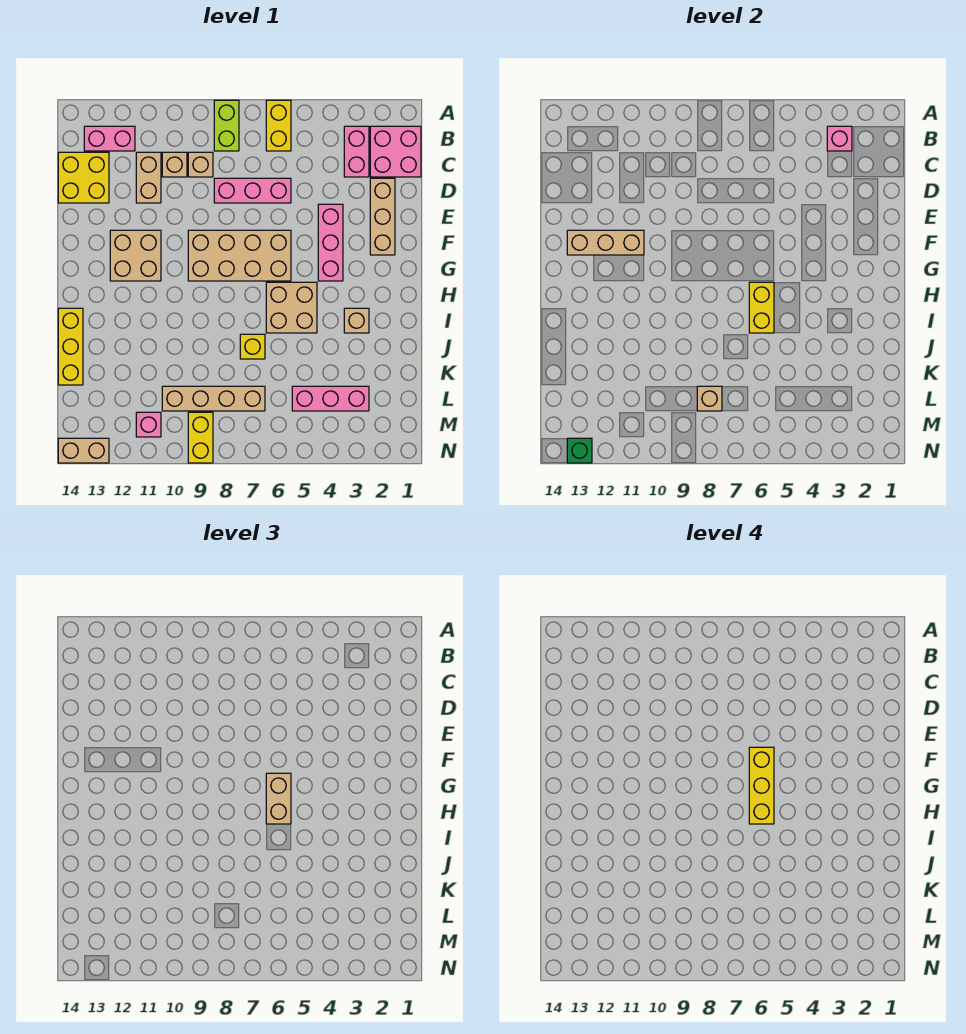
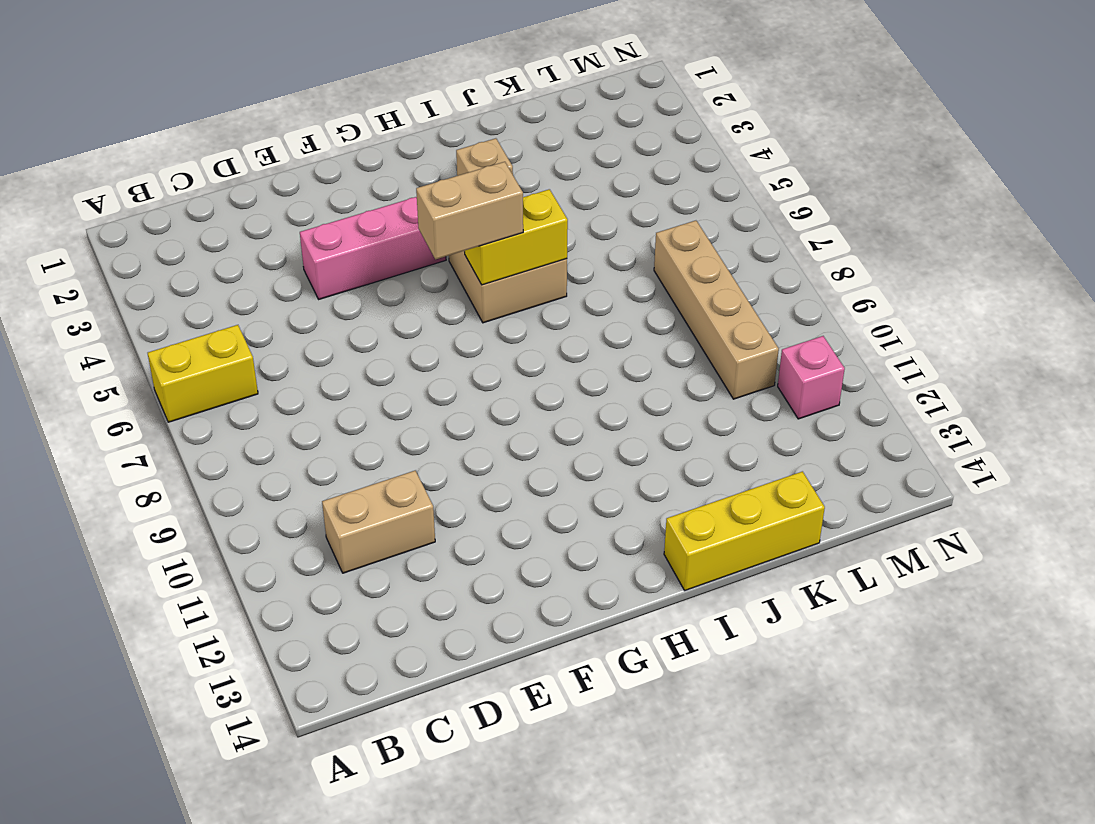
none -> lime brick A8:B8 level 1
none -> pink brick B1:C2 level 1
none -> pink brick B3:C3 level 1
none -> pink brick B12:B13 level 1

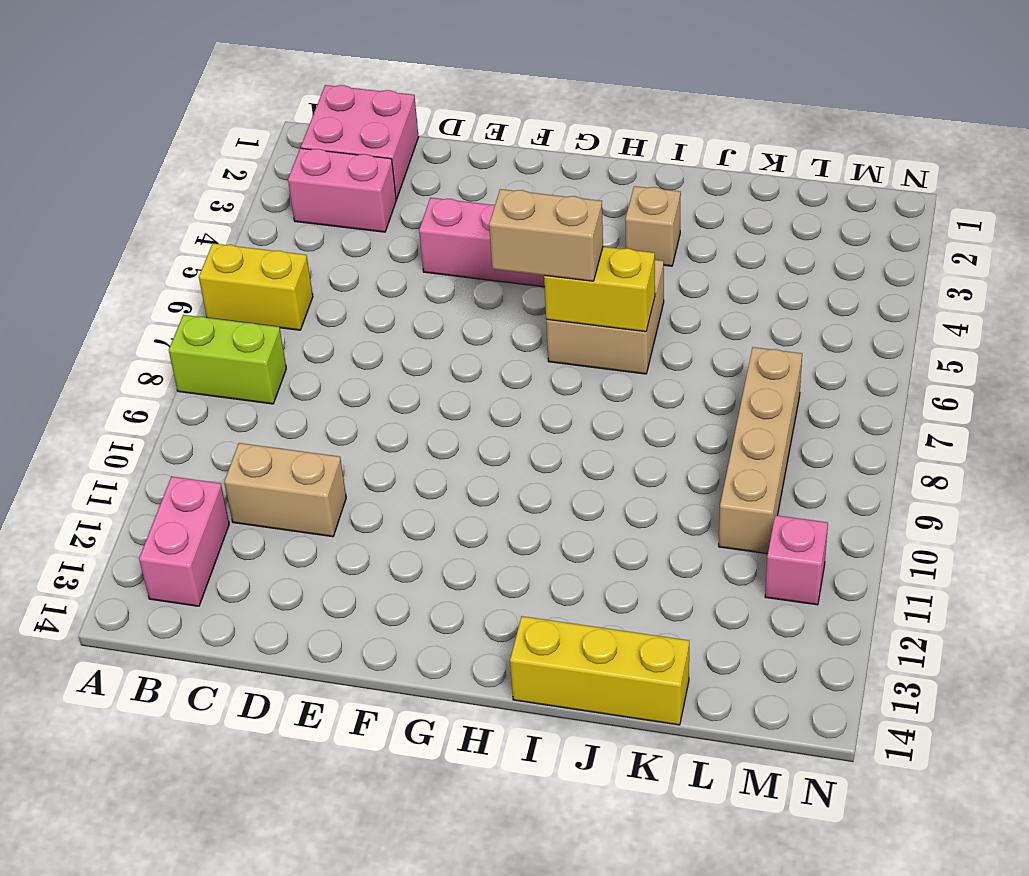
none -> tan brick C9 level 1
none -> tan brick C10 level 1
none -> yellow brick C13:D14 level 1
none -> tan brick D2:F2 level 1

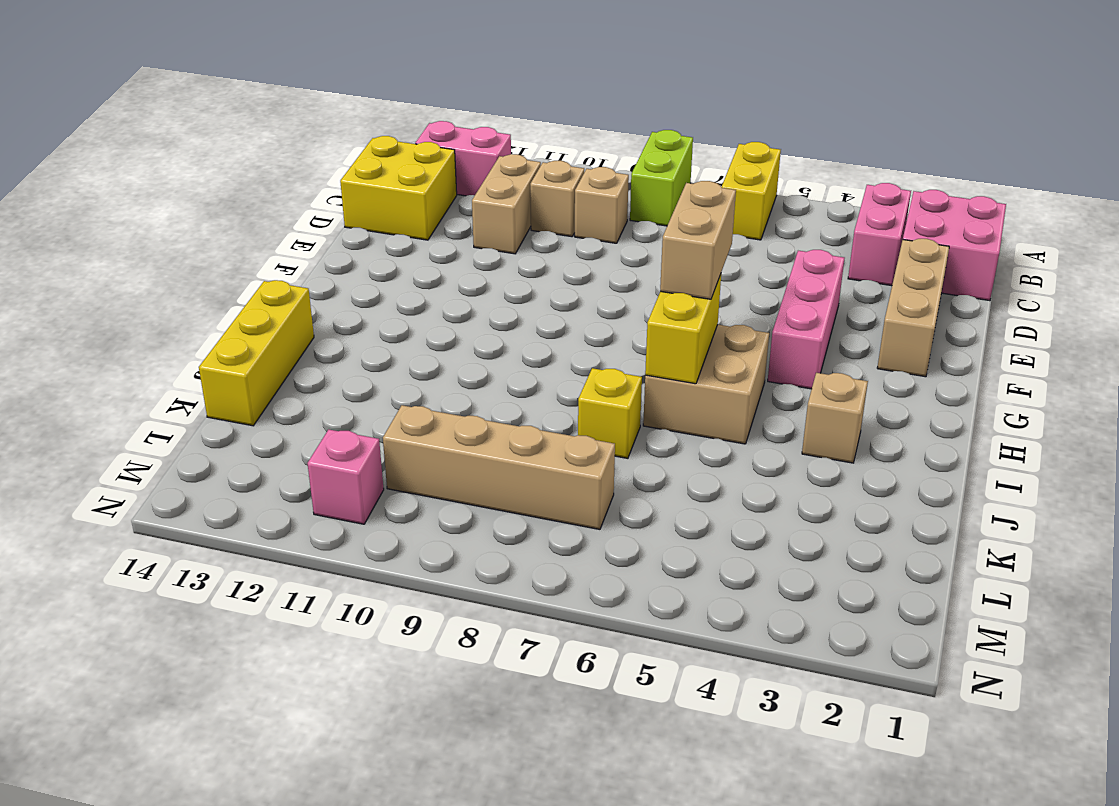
none -> pink brick D6:D8 level 1
none -> tan brick F6:G9 level 1
none -> tan brick F11:G12 level 1
none -> pink brick L3:L5 level 1

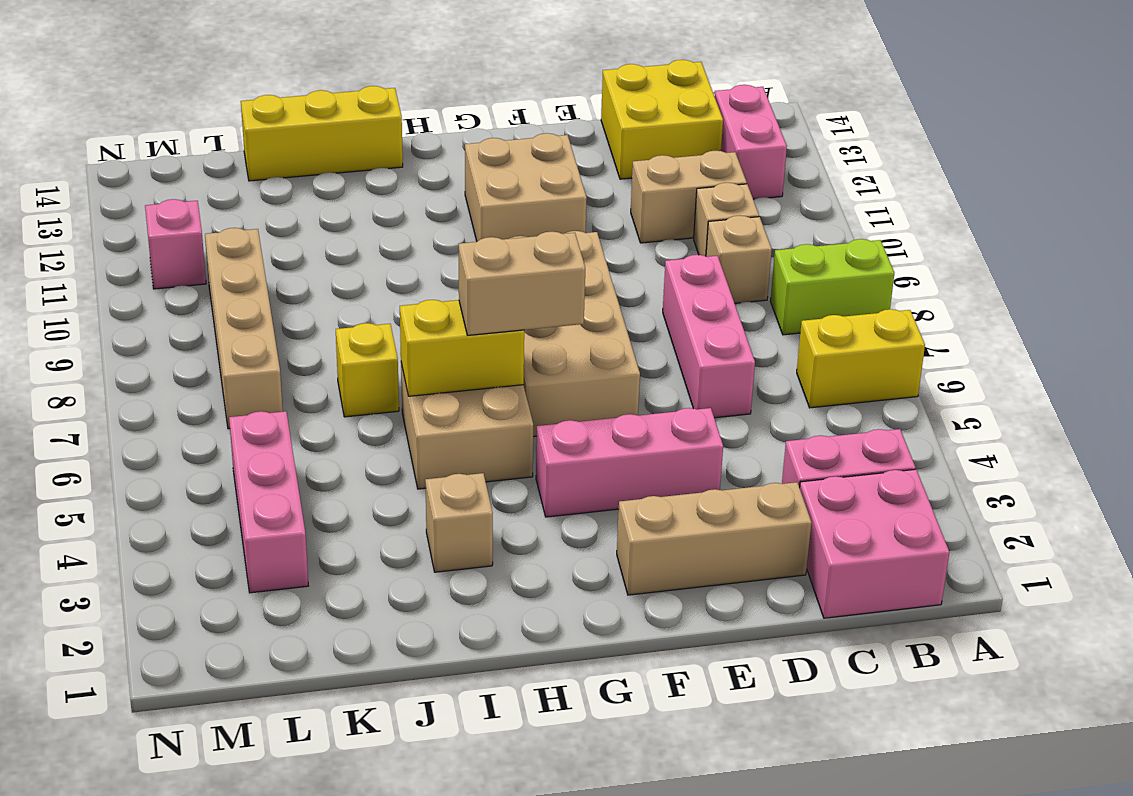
none -> yellow brick M9:N9 level 1
none -> tan brick N13:N14 level 1
none -> pink brick B3 level 2
none -> tan brick F11:F13 level 2

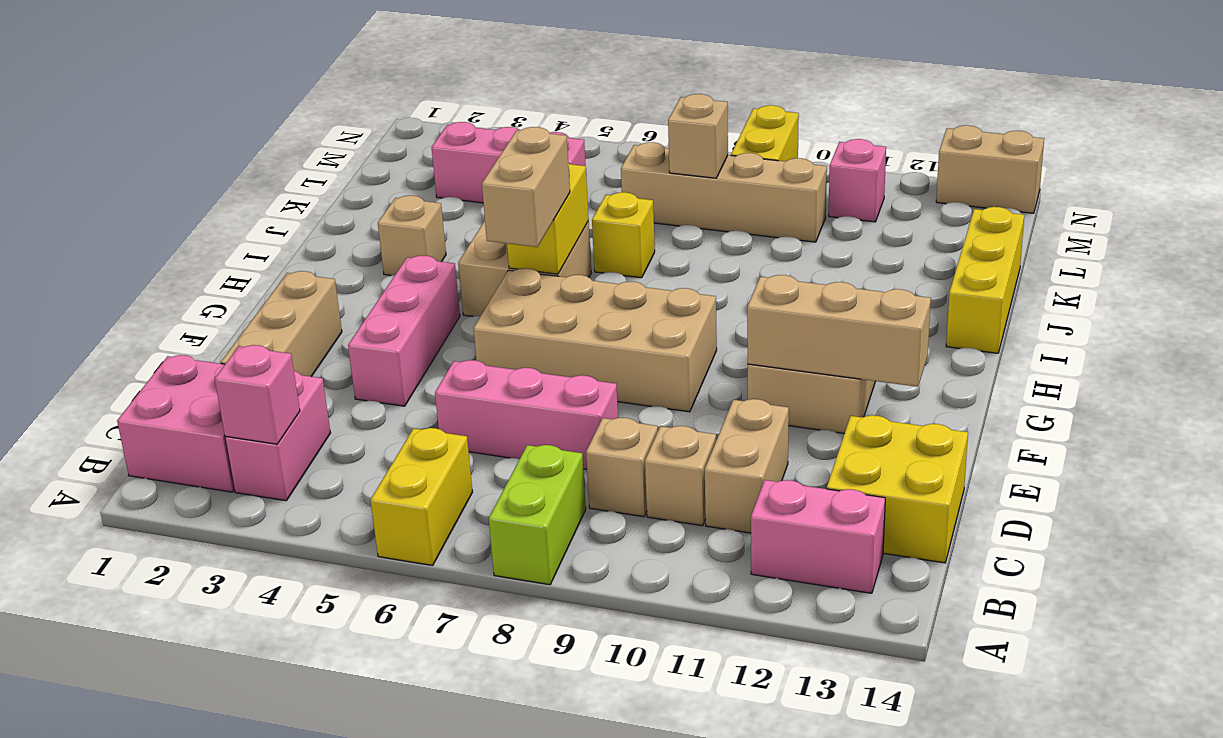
none -> green brick N13 level 2
none -> yellow brick F6:H6 level 4

